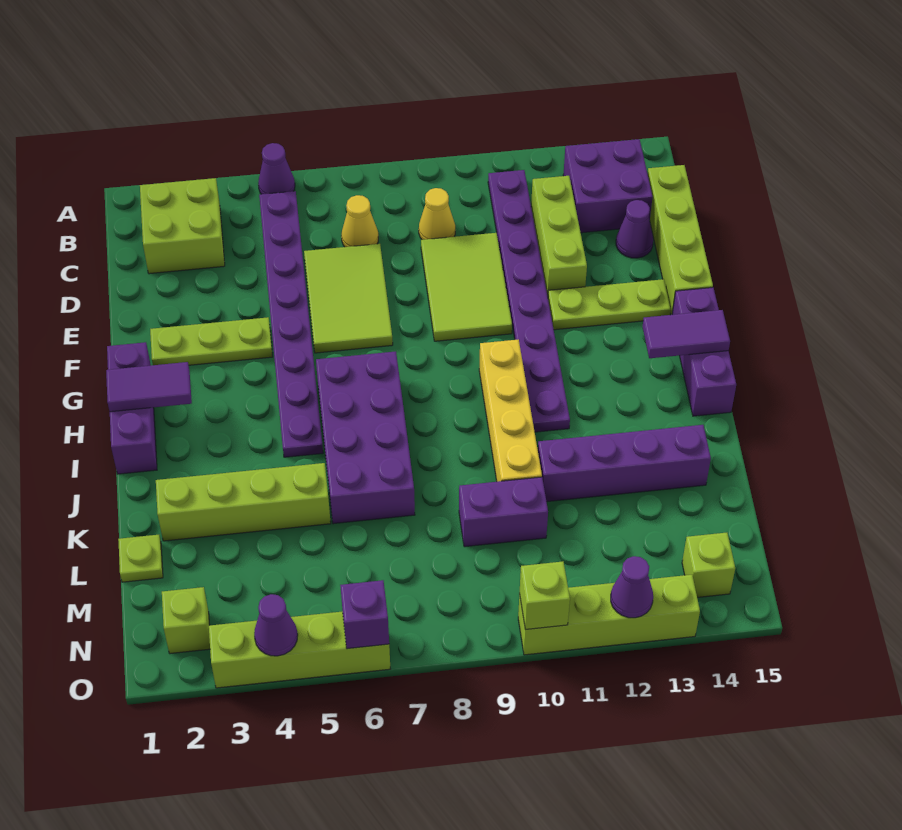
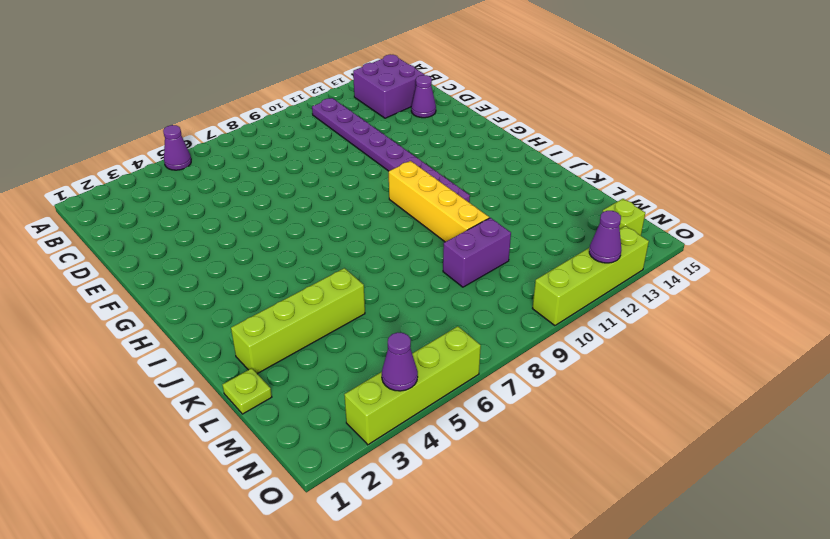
none -> lime brick B2:C3 level 1
none -> purple plate B5:I5 level 1
none -> yellow cone C7 level 1
none -> yellow cone C9 level 1

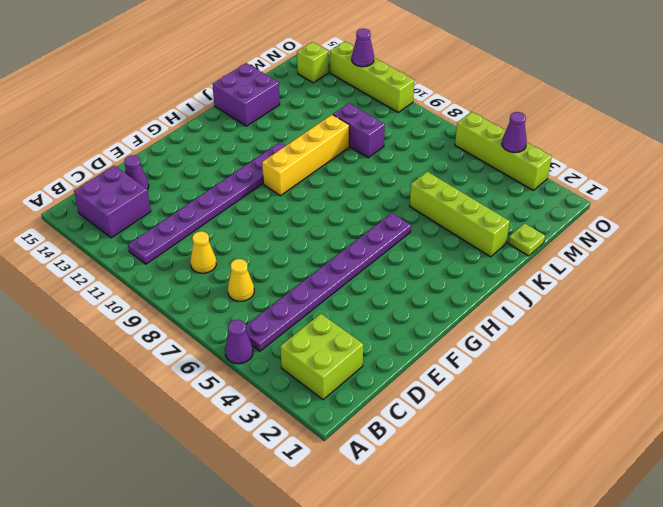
purple brick J14:K15 level 1 -> purple brick K11:K14 level 1
none -> lime brick C12:E12 level 1
none -> lime brick C15:F15 level 1
none -> lime tile D6:F7 level 1
none -> lime tile D9:F10 level 1

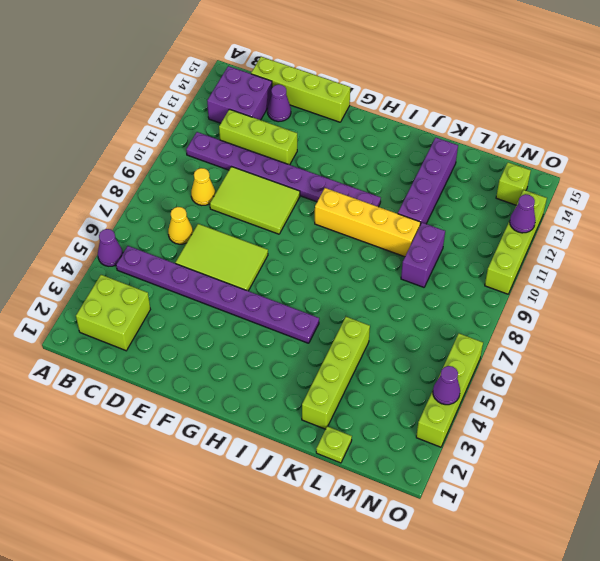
none -> lime plate F2:F4 level 1
none -> lime plate F12:F14 level 1
none -> purple brick G1:I1 level 1
none -> purple brick G15:I15 level 1

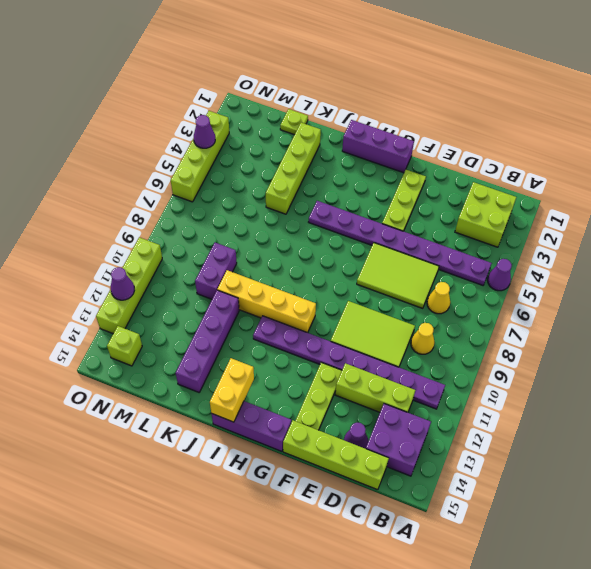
yellow brick I14:I15 level 2 -> none
none -> purple brick H6:K7 level 1
none -> lime brick N2 level 1
none -> purple tile H1:H2 level 2
none -> purple tile H14:H15 level 2

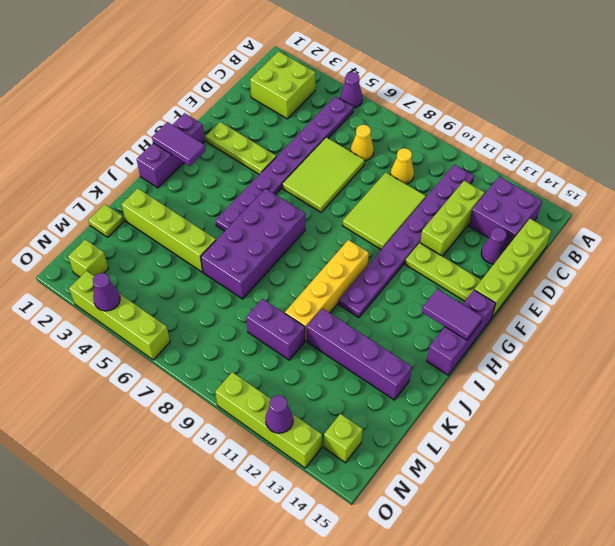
none -> purple brick O6 level 2
none -> lime brick O10 level 2

